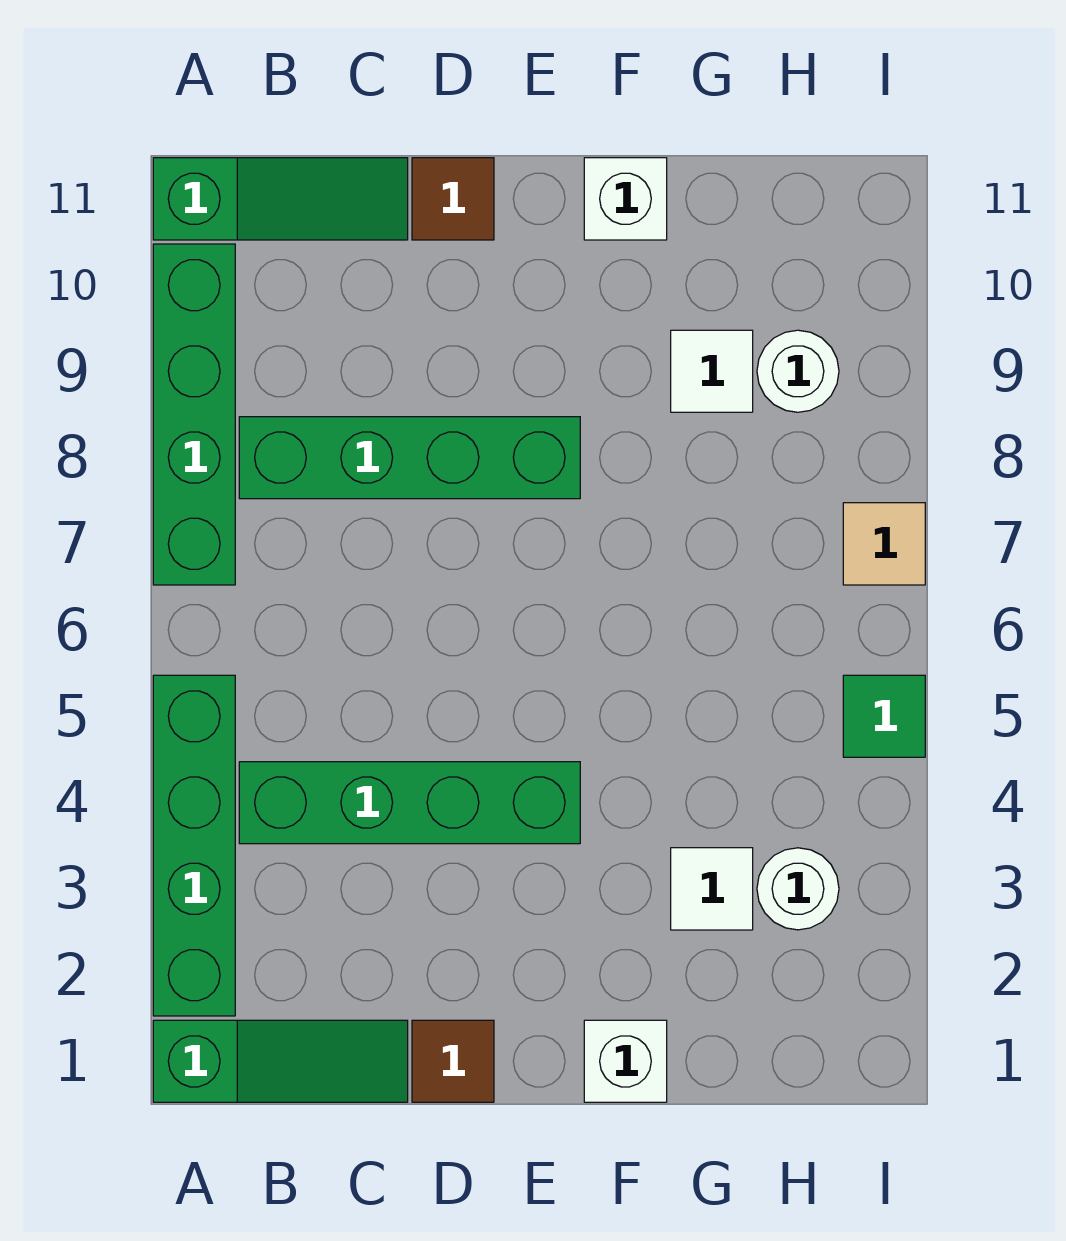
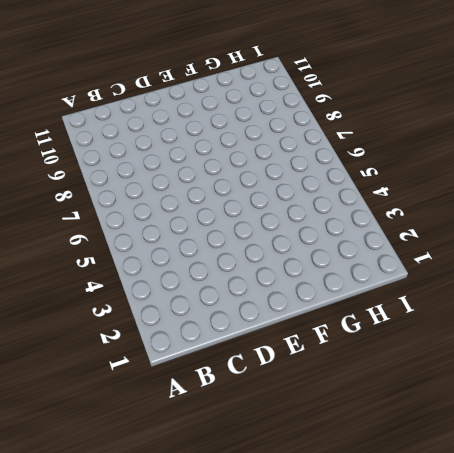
none -> green slope A1:C1 level 1 top A
none -> green brick A2:A5 level 1
none -> green brick A7:A10 level 1

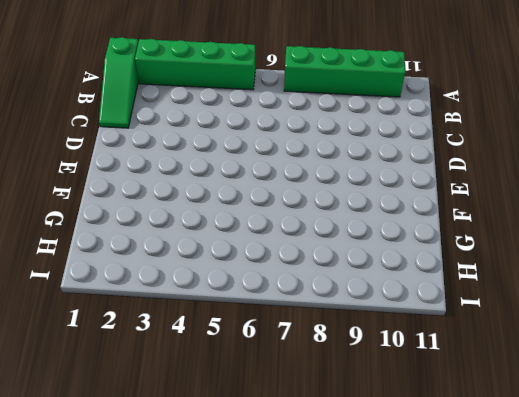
none -> green slope A11:C11 level 1 top A
none -> green brick B4:E4 level 1
none -> green brick B8:E8 level 1

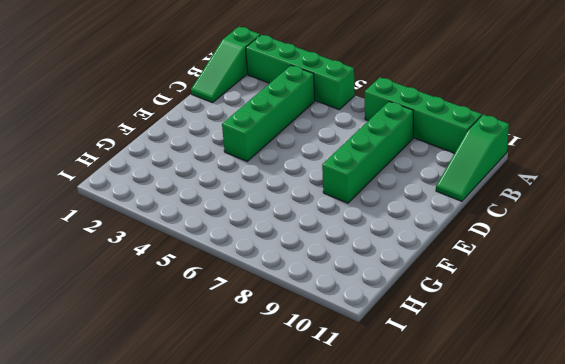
none -> brown tile D1 level 1
none -> brown tile D11 level 1
none -> white brick F1 level 1

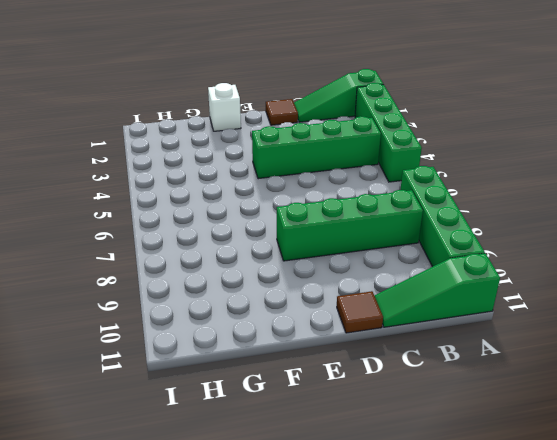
none -> white brick F11 level 1
none -> white tile G3 level 1
none -> white tile G9 level 1

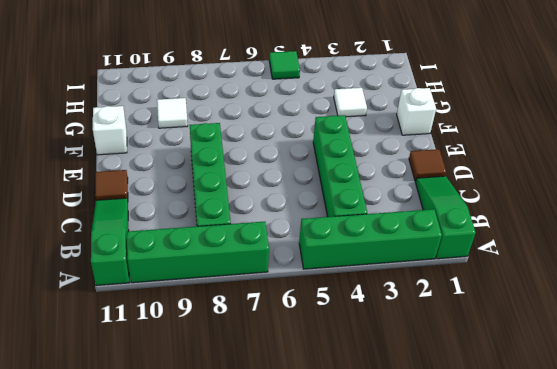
none -> white round brick H3 level 1
none -> white round brick H9 level 1
none -> tan tile I7 level 1

